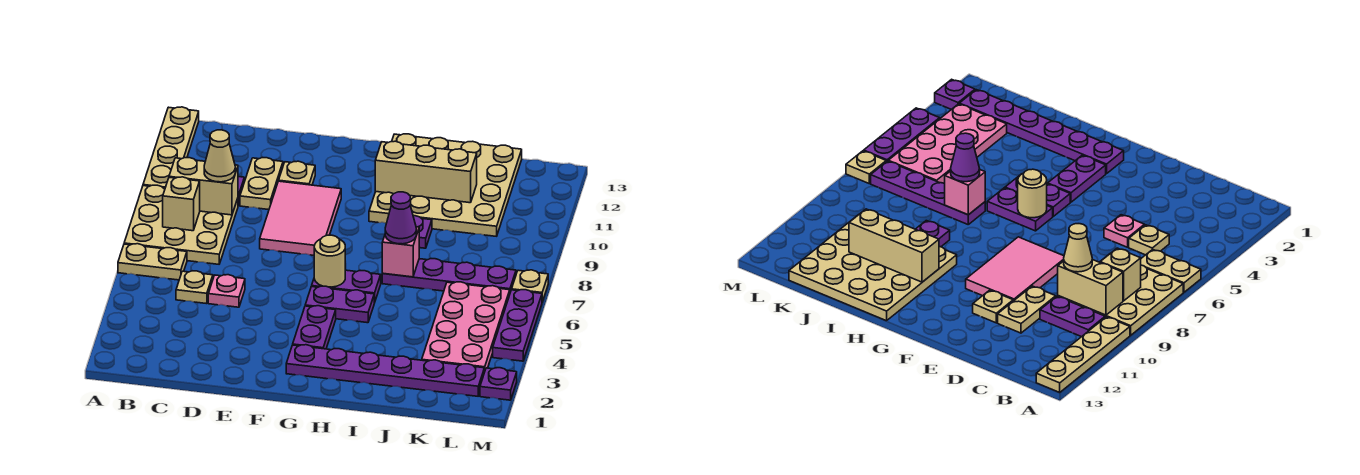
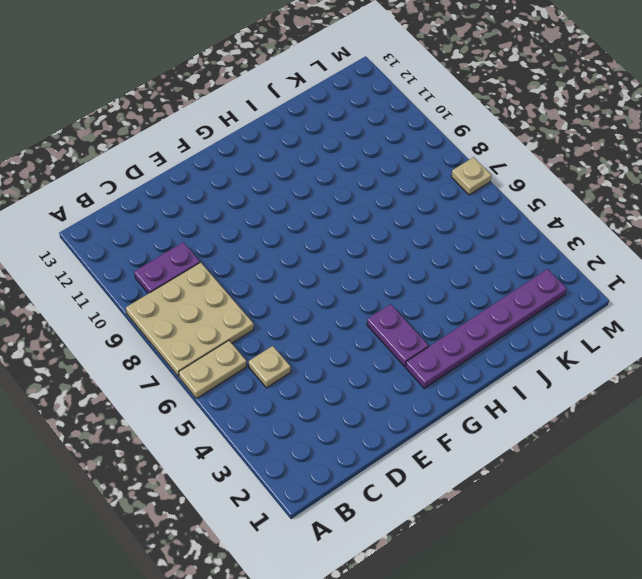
none -> tan plate A10:A13 level 1
none -> pink plate D5 level 1
none -> tan plate D10:D11 level 1

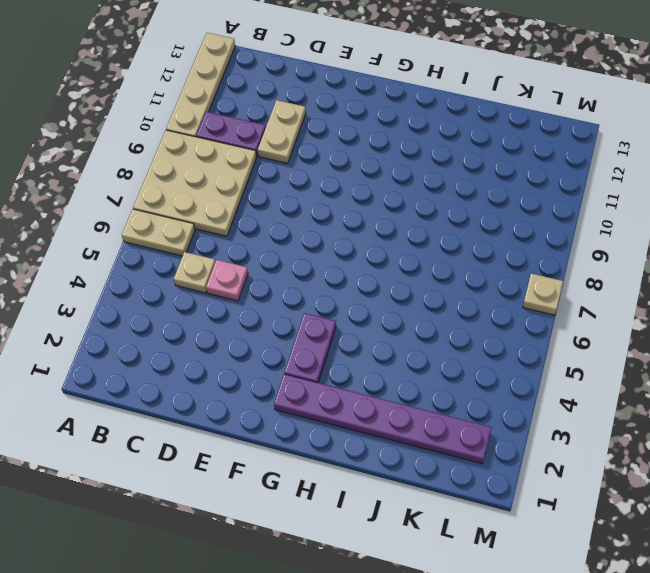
none -> pink tile E8:F10 level 1
none -> tan plate E11 level 1
none -> purple plate G5:H5 level 1

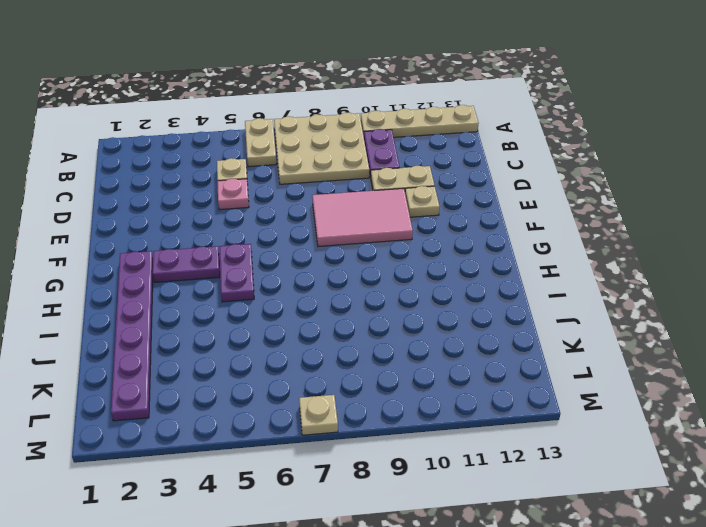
none -> purple plate G6:H6 level 1
none -> tan plate H10:K13 level 1
none -> purple plate I7:L7 level 1

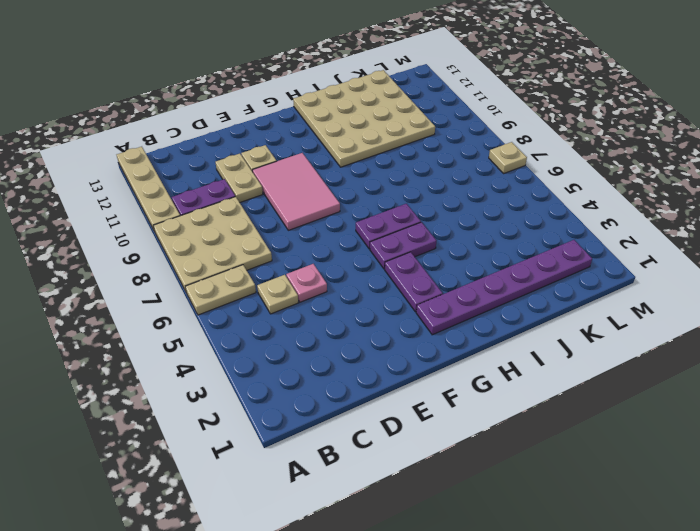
none -> purple plate I7:L7 level 1
none -> purple plate I9 level 1
none -> pink plate K3:L6 level 1

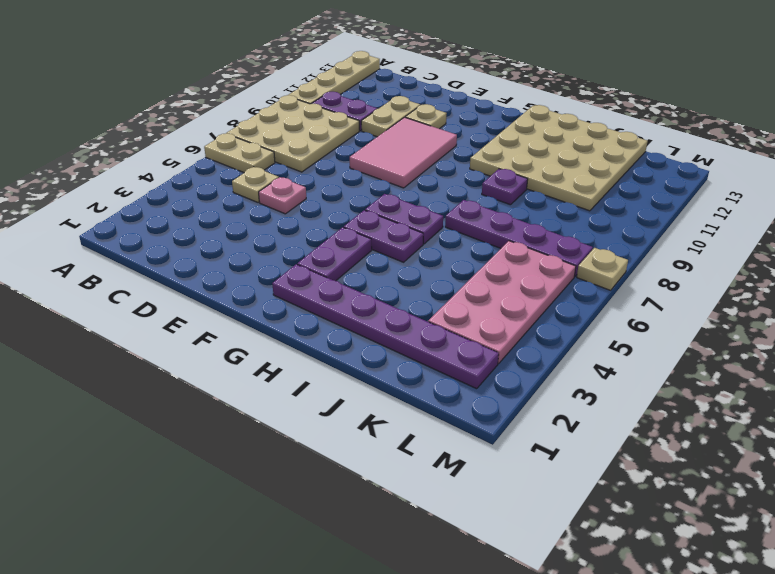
none -> purple plate M2 level 1
none -> purple plate M4:M6 level 1
none -> tan brick B8 level 2

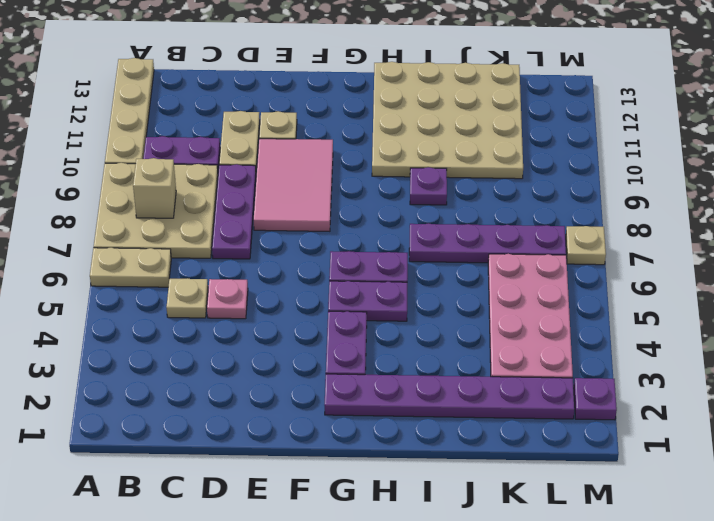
purple plate D7:D9 level 1 -> purple plate M4:M6 level 1
none -> tan brick B9:C9 level 2
none -> tan round brick G6 level 2
none -> tan brick H11:J11 level 2

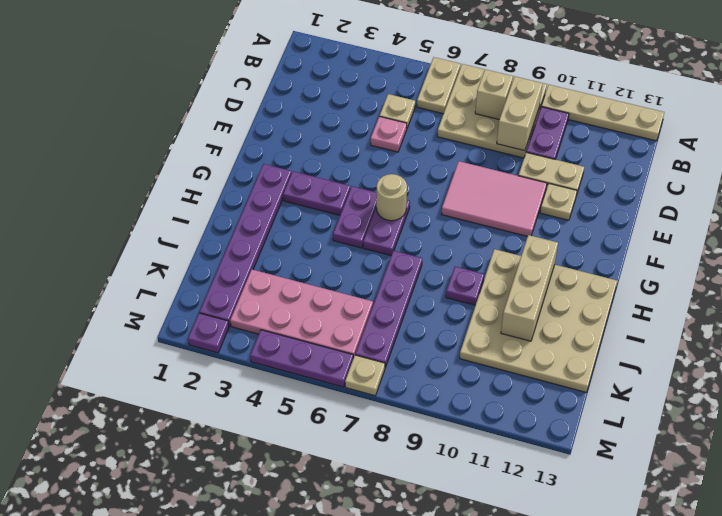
none -> pink brick I7 level 2
none -> tan cone C9 level 3
none -> purple cone I7 level 3

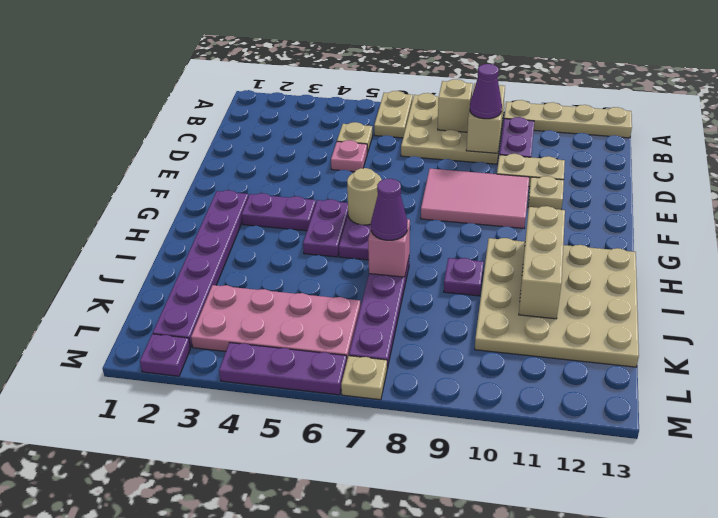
purple cone C9 level 3 -> tan cone C9 level 3

